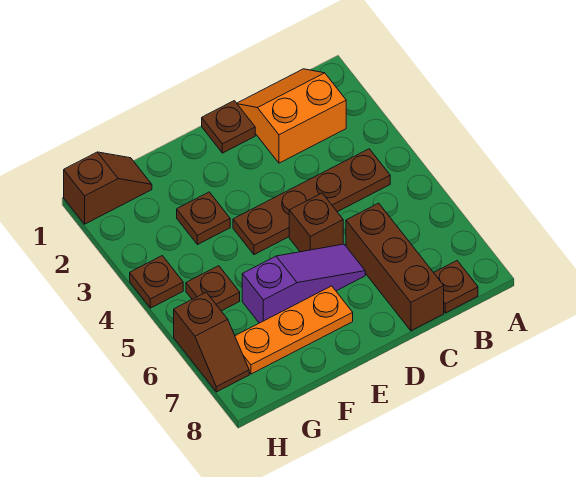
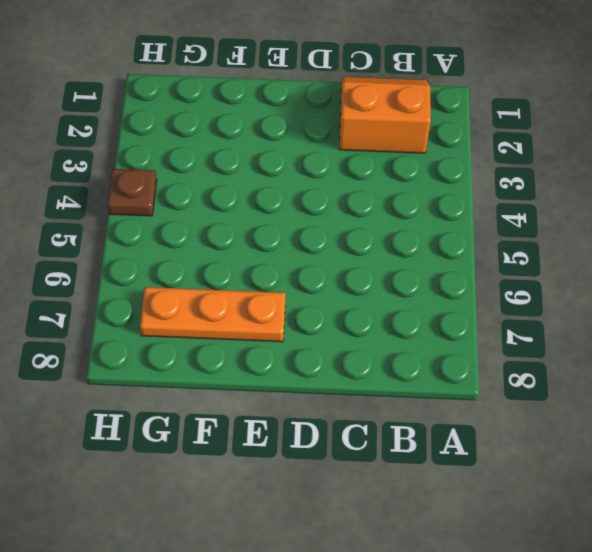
none -> brown plate B4:E4 level 1
none -> brown plate B8 level 1
none -> brown brick C6:C8 level 1

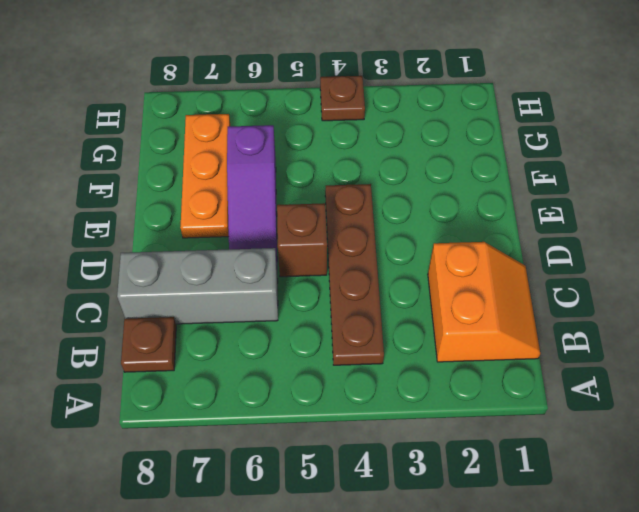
grey brick C6:C8 level 1 -> brown brick C6:C8 level 1
none -> brown plate D1 level 1
none -> brown plate F3 level 1
none -> brown slope G1:H1 level 1 top H

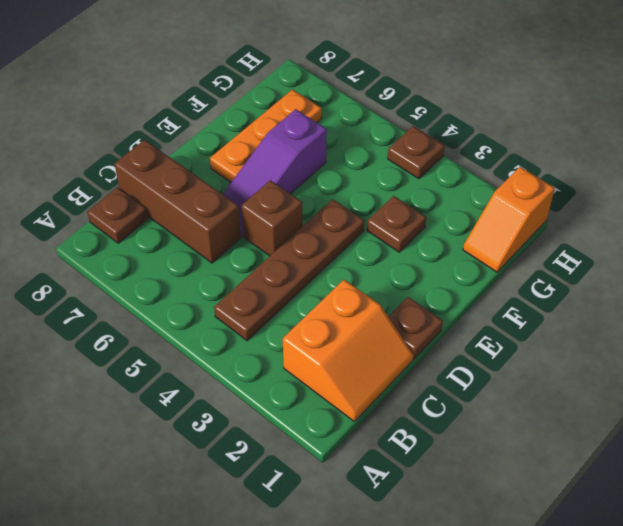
orange slope G1:H1 level 1 top H -> brown slope G1:H1 level 1 top H
none -> brown plate G5 level 1
none -> brown slope H6:H7 level 1 top 6

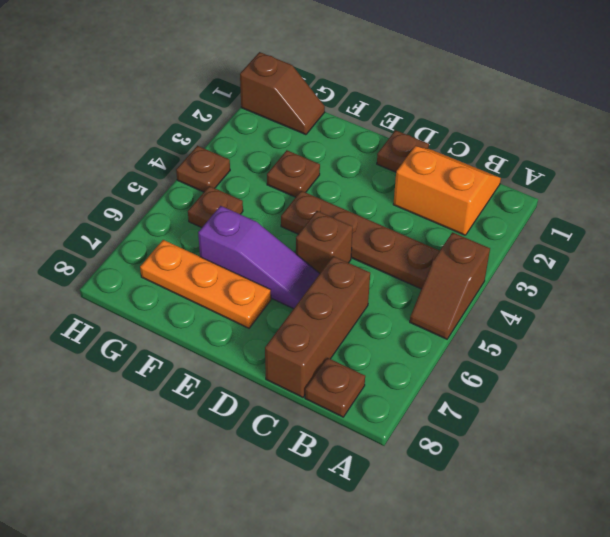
brown slope A4:A5 level 1 top 4 -> brown slope H6:H7 level 1 top 6

